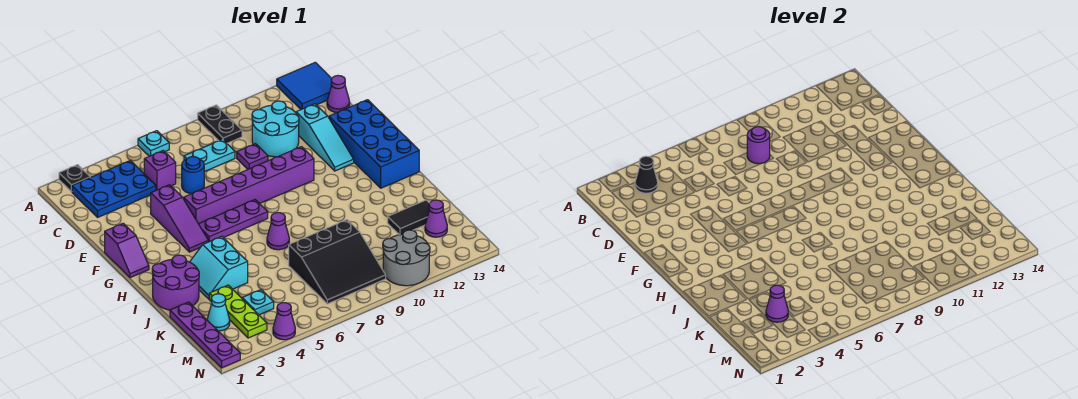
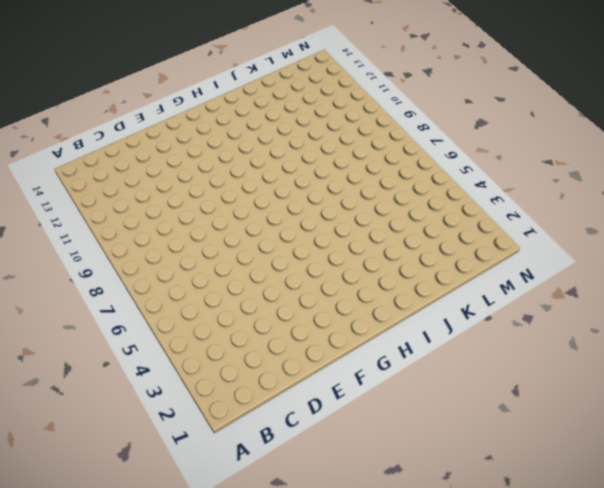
none -> black plate A2 level 1
none -> cyan plate A6 level 1
none -> black plate A9:B9 level 1
none -> blue tile A13:B14 level 1

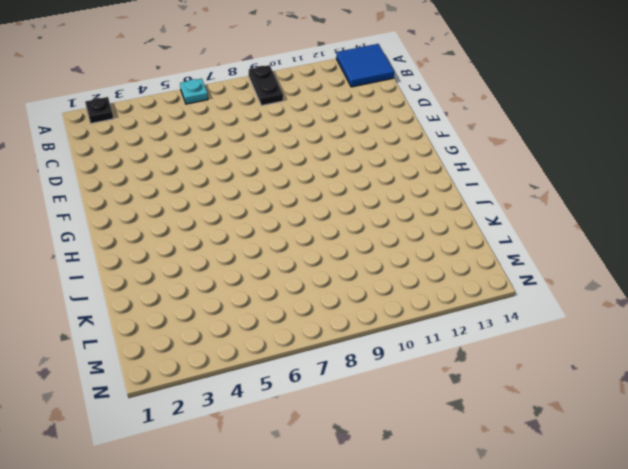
none -> blue plate B2:C4 level 1
none -> purple brick C5 level 1
none -> cyan plate C7:C8 level 1
none -> cyan round brick C10:D11 level 1

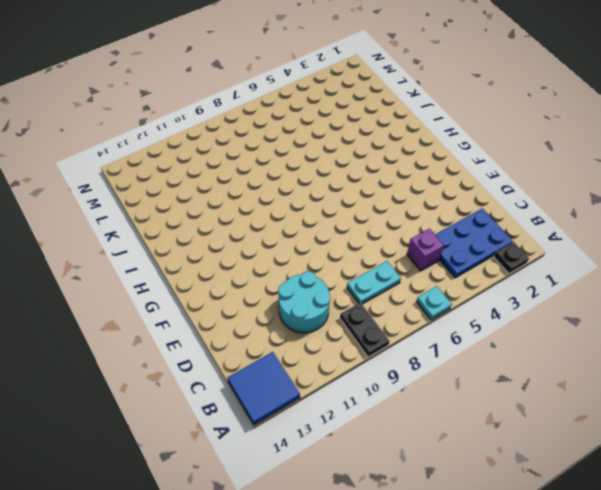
none -> purple cone C14 level 1
none -> blue round brick D6 level 1
none -> purple plate D9 level 1
none -> cyan slope D12:F12 level 1 top D

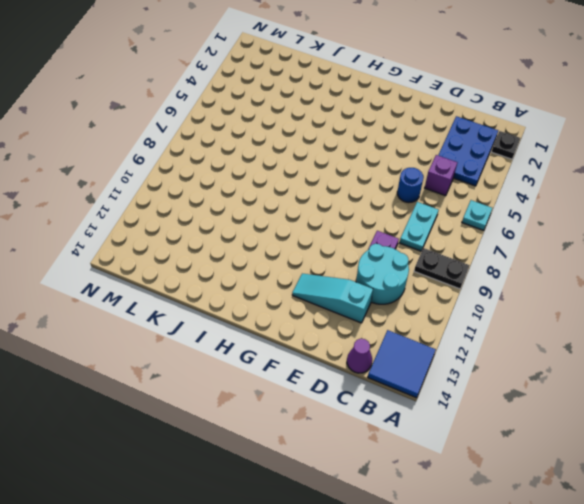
none -> purple slope E4:G4 level 1 top E
none -> blue brick E13:H14 level 1
none -> purple slope F1:G1 level 1 top F
none -> purple brick F5:F10 level 1

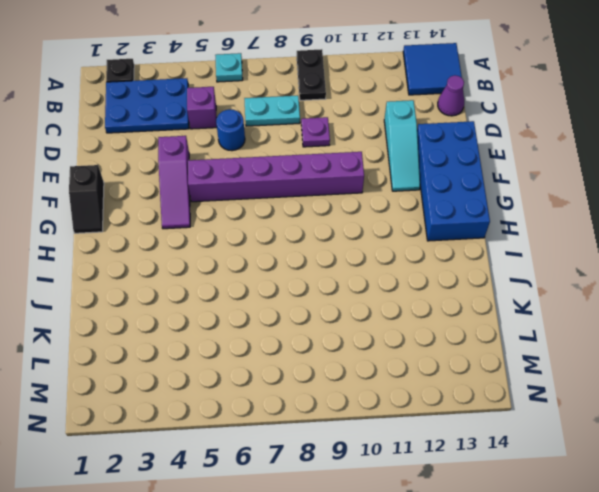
black slope F1:G1 level 1 top F -> purple slope F1:G1 level 1 top F
none -> cyan round brick C10:D11 level 1
none -> purple plate G5:G7 level 1
none -> purple round brick I1:J2 level 1
none -> cyan slope I3:J4 level 1 top 4

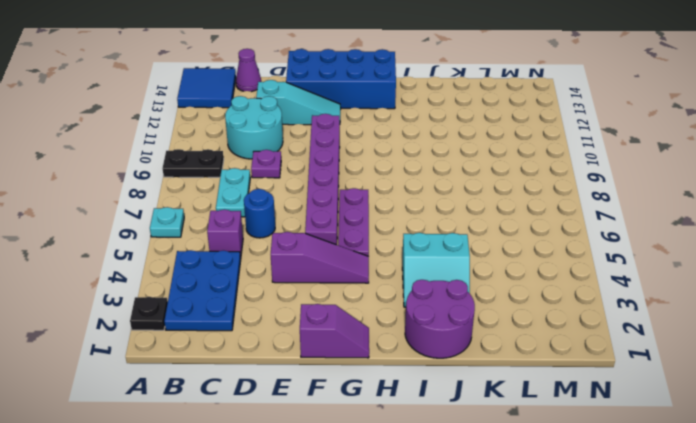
none -> purple cone I7 level 1
none -> purple plate K1:N1 level 1
none -> lime plate K3:M3 level 1
none -> black slope K7:M9 level 1 top K

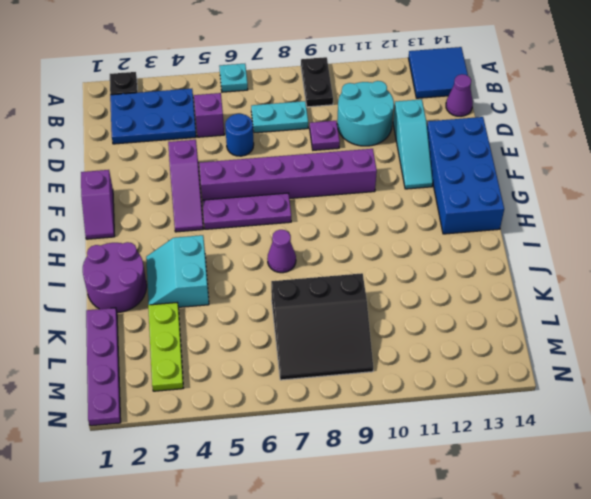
none -> black tile K12:K13 level 1
none -> cyan cone L2 level 1
none -> cyan plate L4 level 1
none -> purple cone L13 level 1

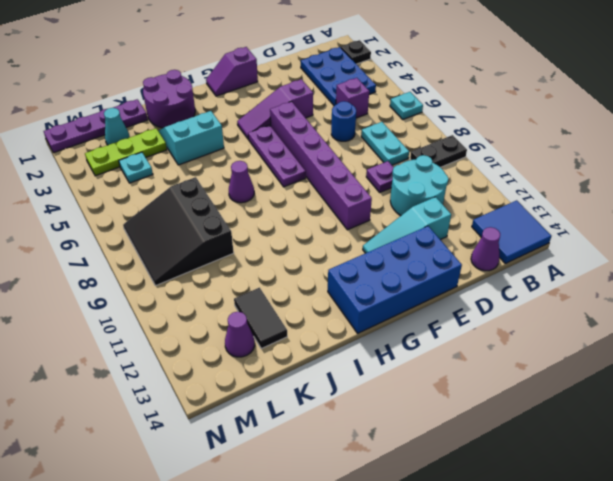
none -> grey round brick M10:N11 level 1
none -> purple cone N4 level 1
none -> black cone B3 level 2
none -> purple round brick C8 level 2

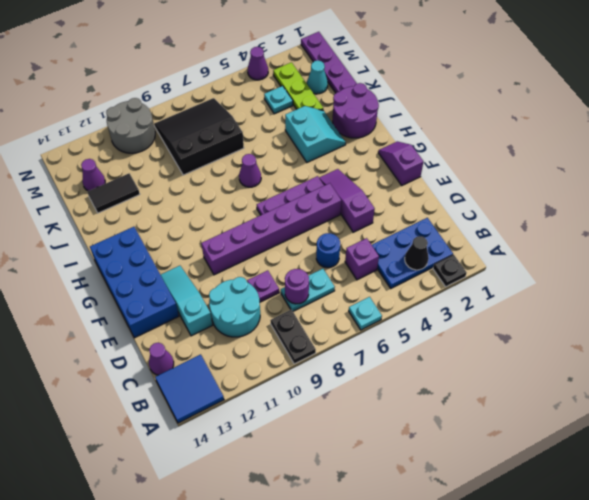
none -> purple cone L3 level 2

